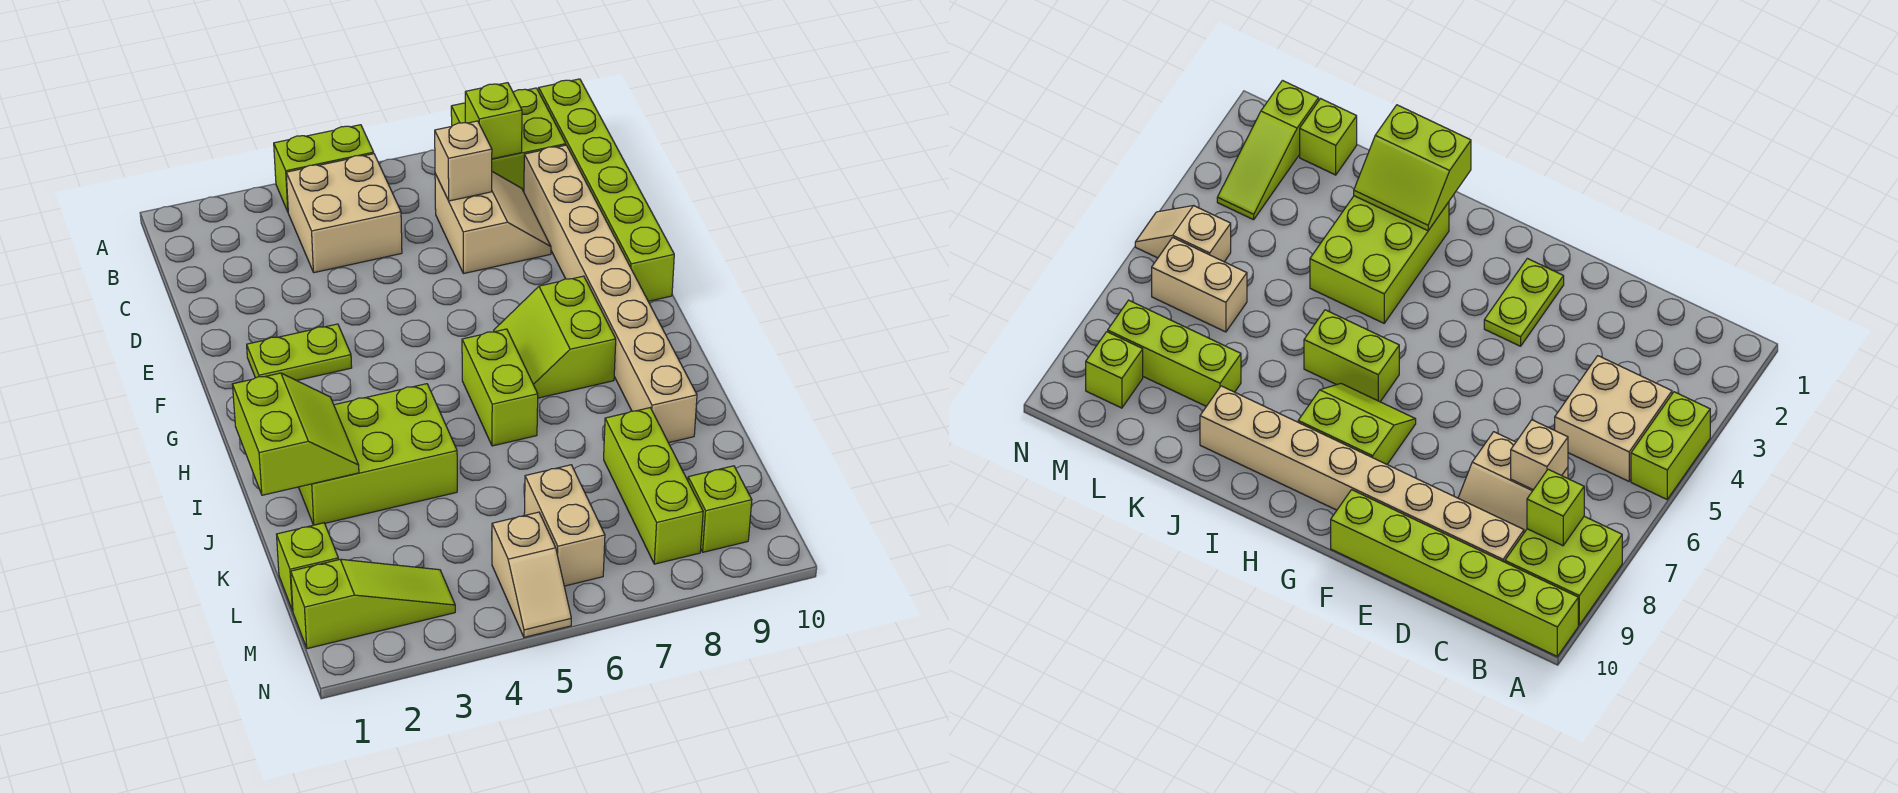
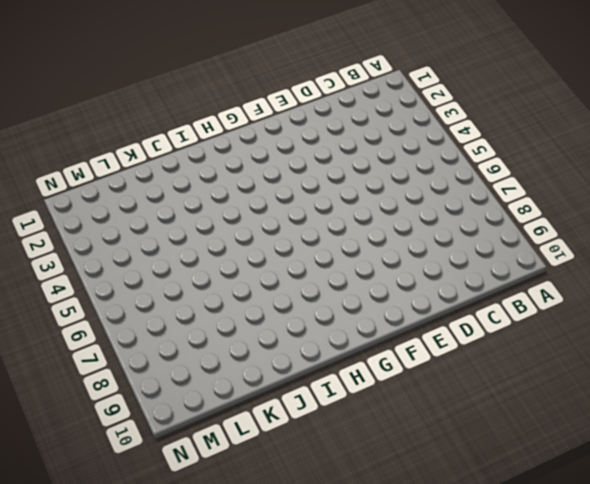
none -> lime brick A4:A5 level 1
none -> lime brick A8:B9 level 1
none -> lime brick A10:F10 level 1

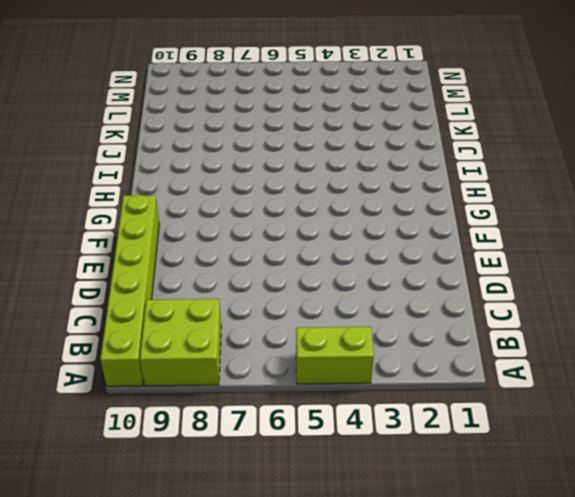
none -> tan brick B4:C5 level 1
none -> tan slope C7:D8 level 1 top 7
none -> tan brick C9:J9 level 1

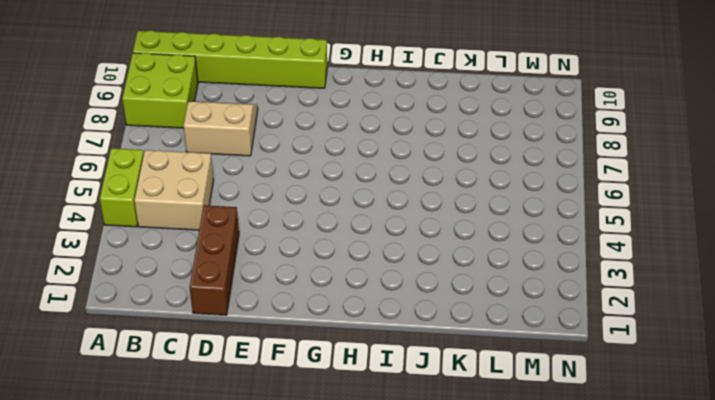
brown brick D1:D3 level 1 -> none
none -> tan brick C9:J9 level 1
none -> lime plate F2:F3 level 1
none -> lime slope G7:H8 level 1 top 8

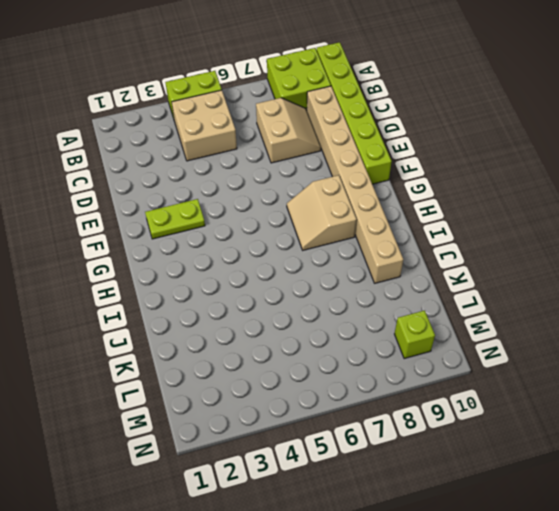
tan slope G7:H8 level 1 top 8 -> lime slope G7:H8 level 1 top 8
none -> lime brick H6:I6 level 1
none -> lime brick I2:J4 level 1
none -> lime brick K8:M8 level 1

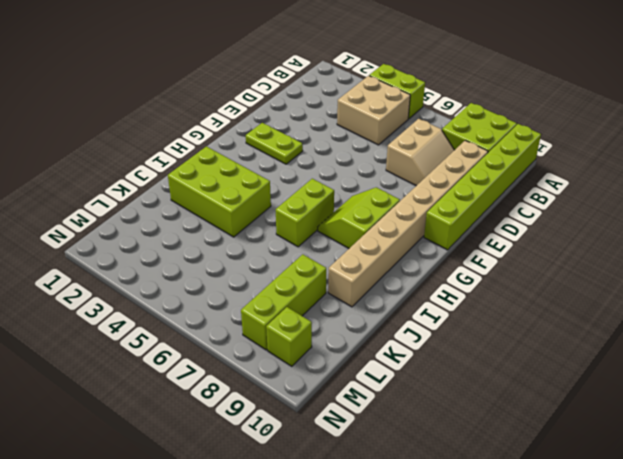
none -> lime brick L1 level 1
none -> tan brick L6:M6 level 1
none -> lime slope M1:M3 level 1 top 1

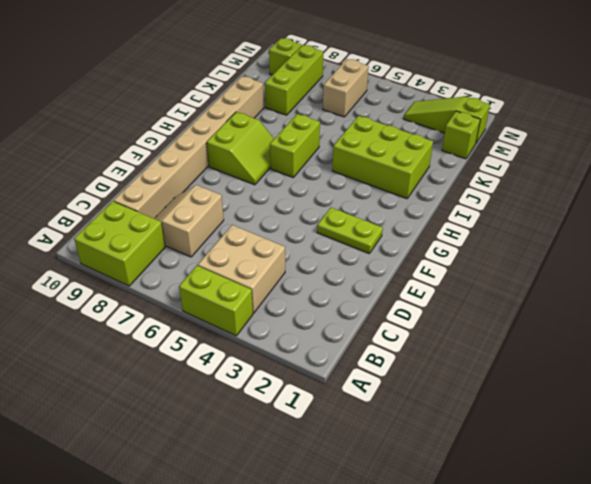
none -> lime brick A10:F10 level 1
none -> tan slope M5:N5 level 1 top M
none -> lime brick B8 level 2

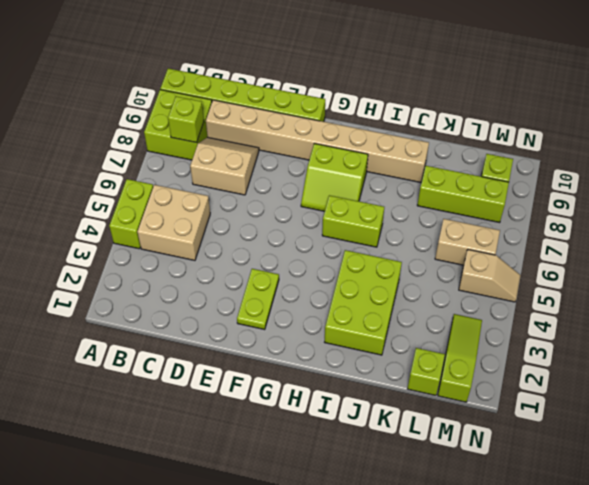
none -> tan brick C7 level 2
none -> lime slope I1:J2 level 2 top 1

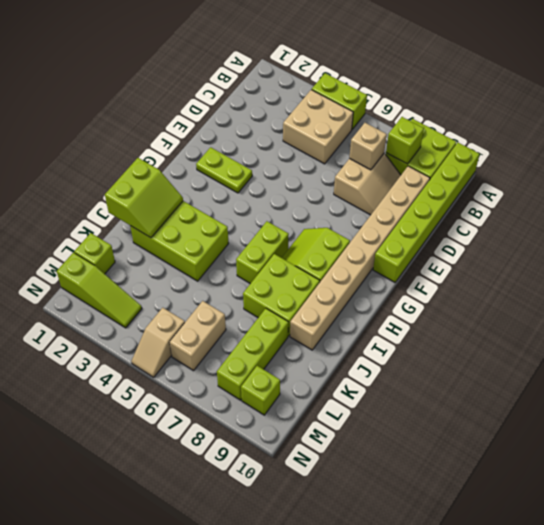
lime brick I7:J8 level 1 -> none

